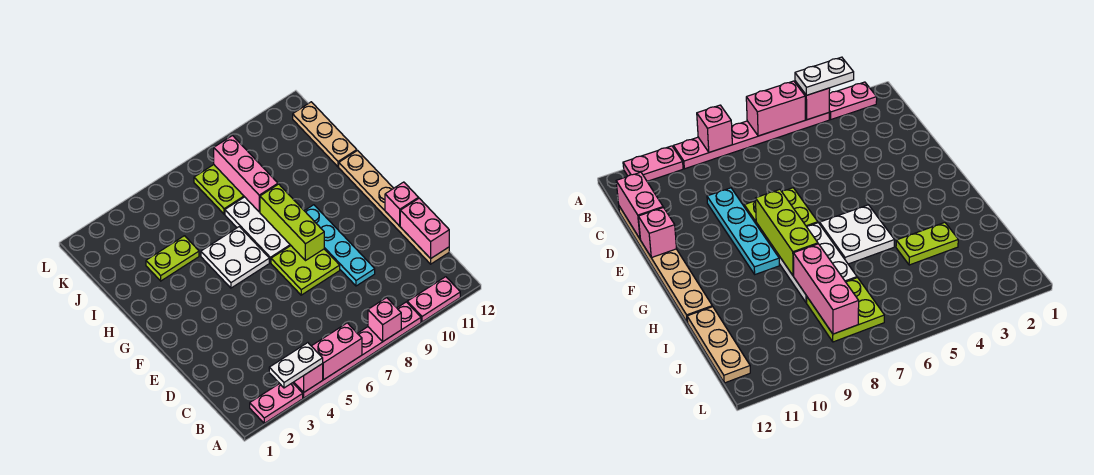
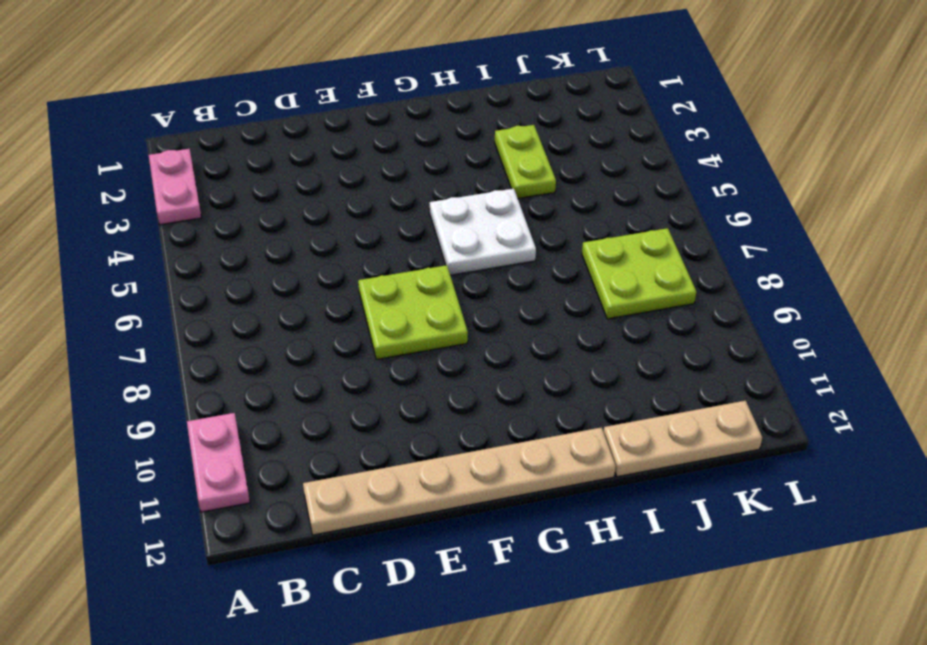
none -> pink plate A4:A9 level 1
none -> cyan plate D9:G9 level 1
none -> white plate G7:I8 level 1

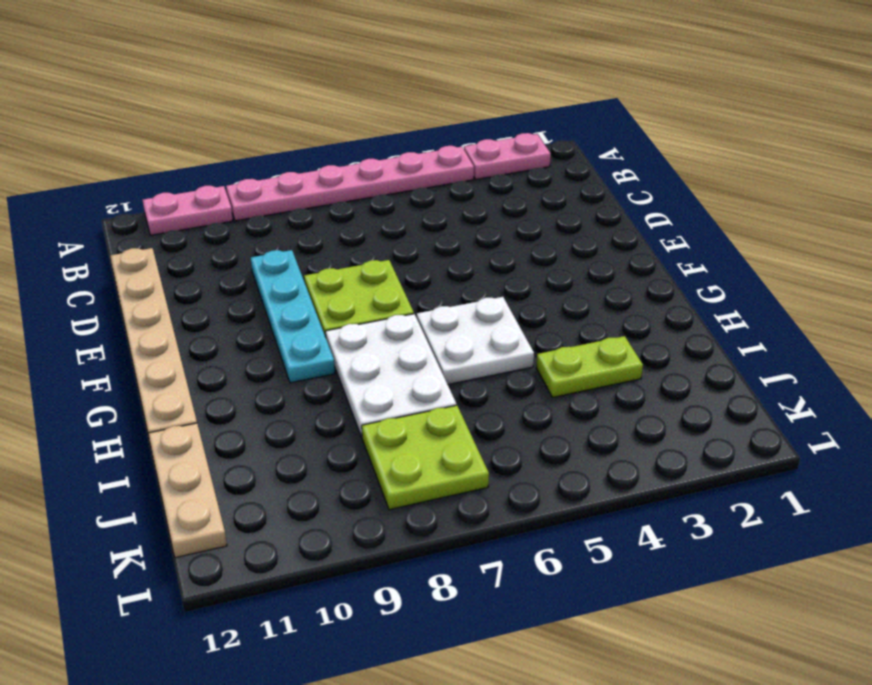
none -> pink brick A4 level 2
none -> pink brick A5:A6 level 2
none -> pink brick A8 level 2

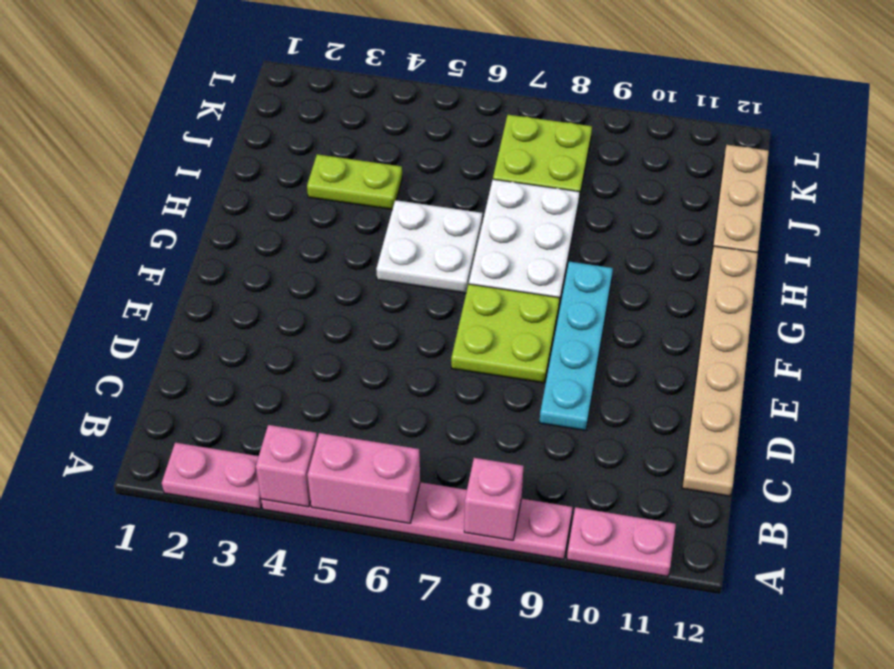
none -> pink brick C12:D12 level 2
none -> pink brick E12 level 2
none -> lime brick F8:H8 level 2

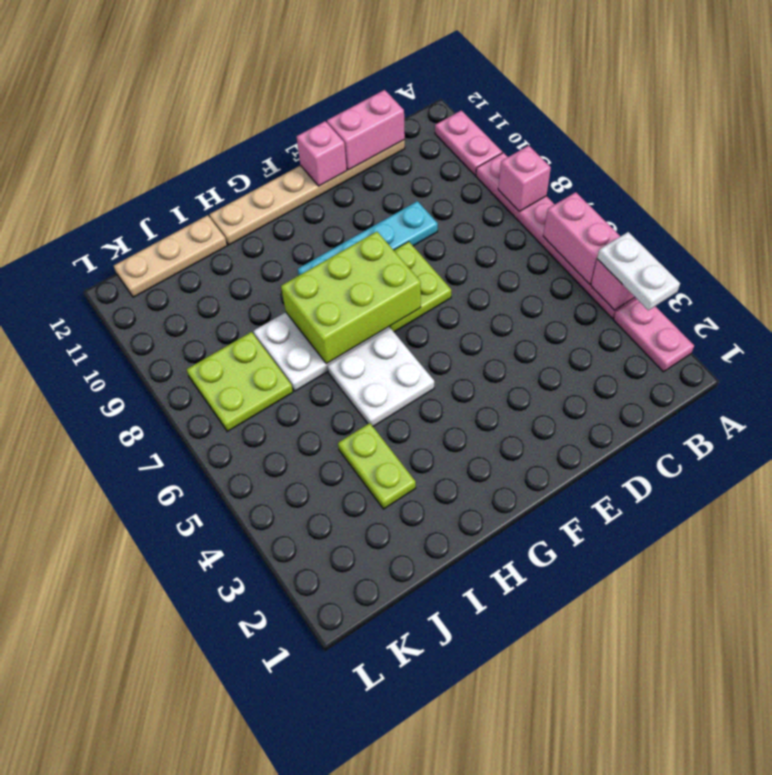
lime brick F7:H8 level 2 -> lime brick F8:H8 level 2
none -> pink brick I8:K8 level 2

